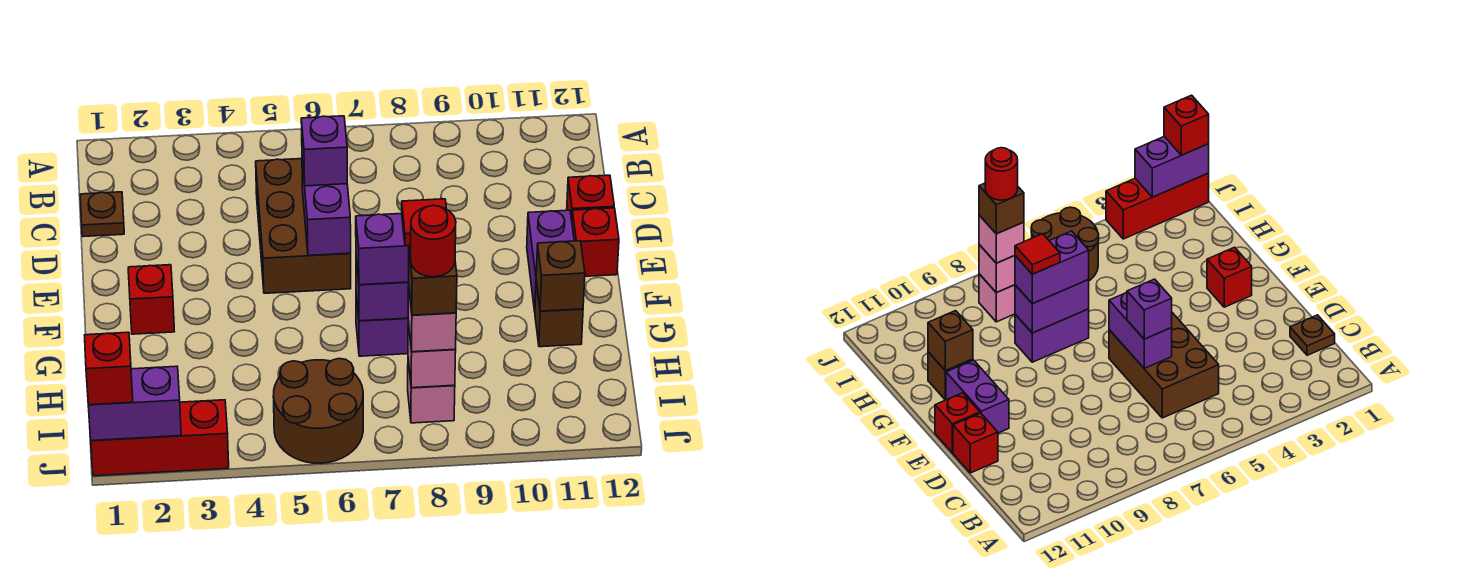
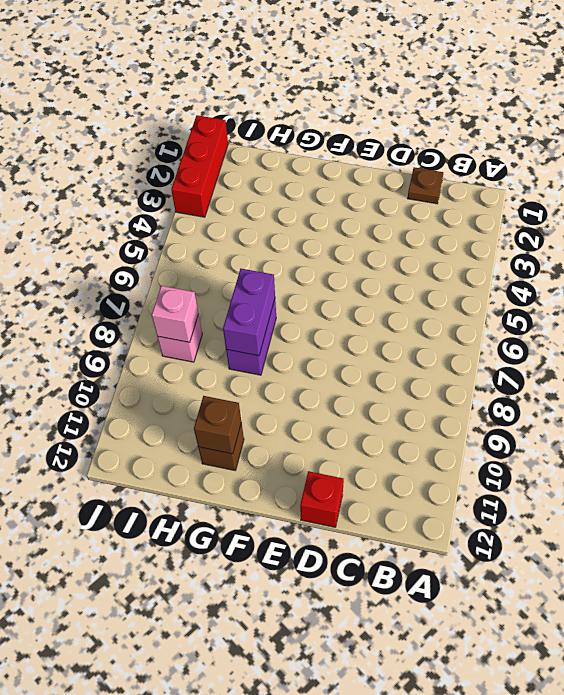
none -> brown brick C5:E6 level 1
none -> purple brick E11:F11 level 1
none -> red brick E12 level 1

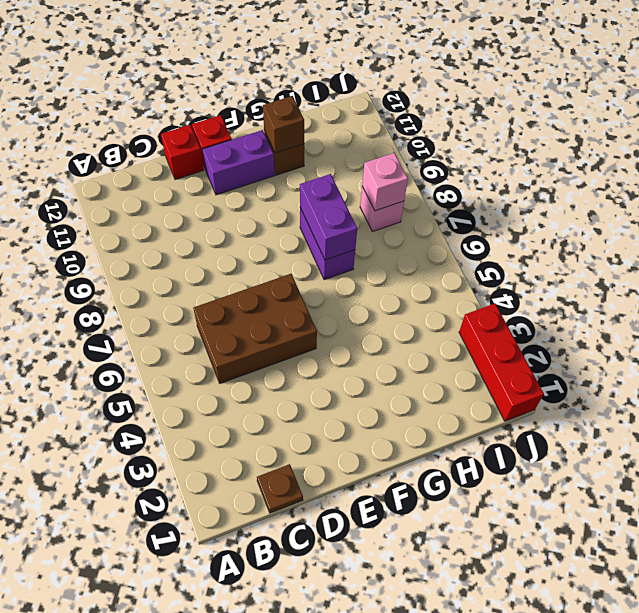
none -> red brick F2 level 1
none -> brown round brick I5:J6 level 1
none -> purple brick D6:E6 level 2

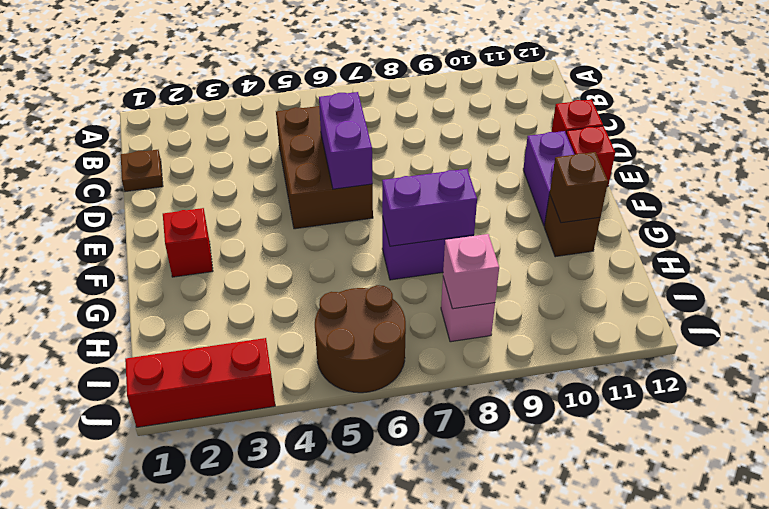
none -> purple brick J1:J2 level 2
none -> purple brick D6 level 3
none -> purple brick G7:G8 level 3

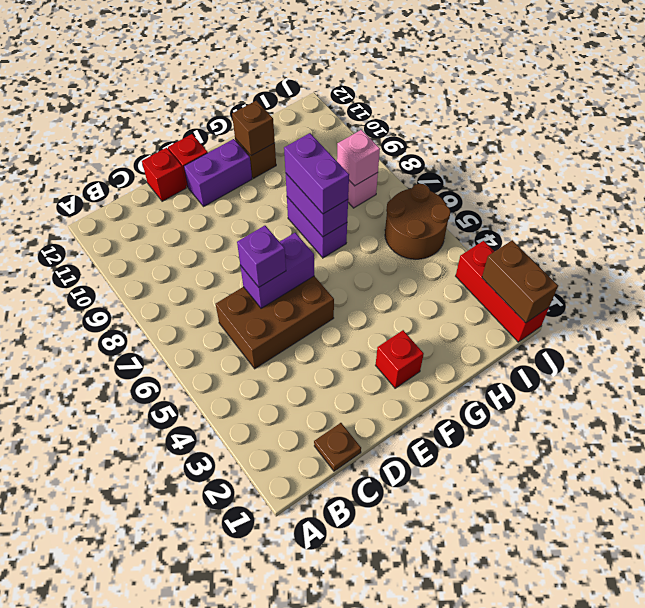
brown brick J1:J2 level 2 -> purple brick J1:J2 level 2
none -> pink brick I8 level 3
none -> red brick J1 level 3
none -> red tile G8 level 4

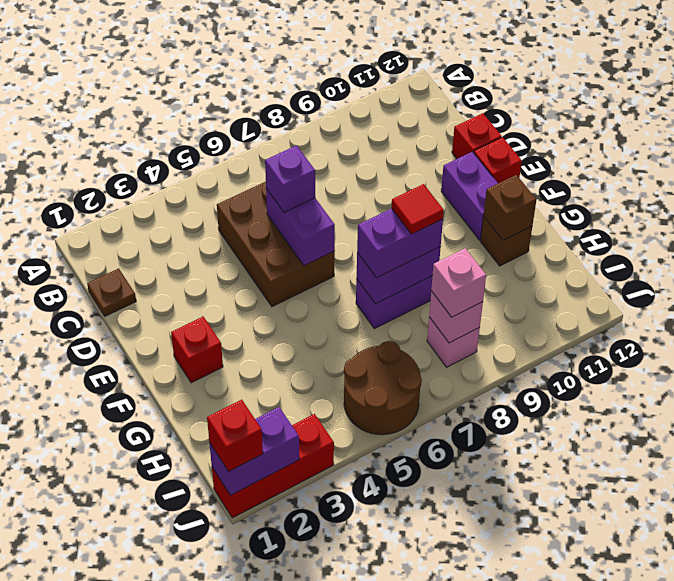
none -> brown brick I8 level 4
none -> red round brick I8 level 5

